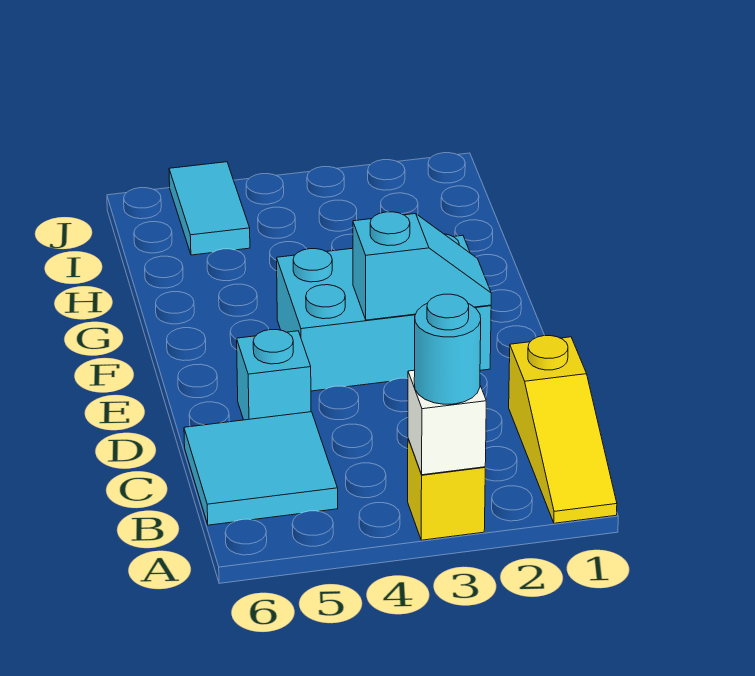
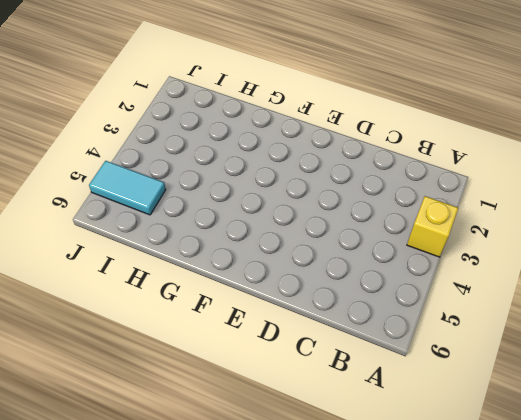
none -> yellow slope A1:C1 level 1 top C
none -> cyan tile B5:C6 level 1

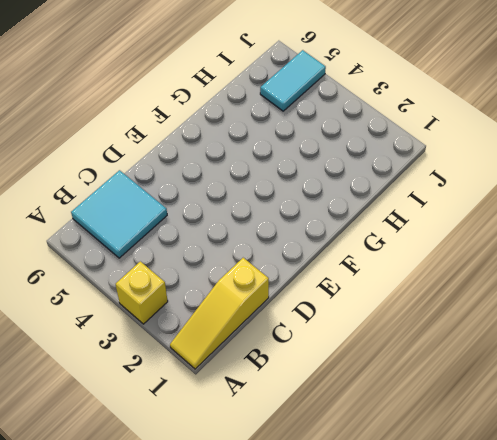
none -> cyan brick D5 level 1
none -> cyan brick E2:F4 level 1

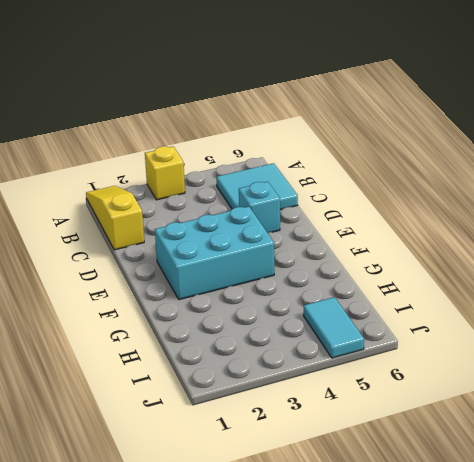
none -> white brick A3 level 2
none -> cyan slope E2:E3 level 2 top 3

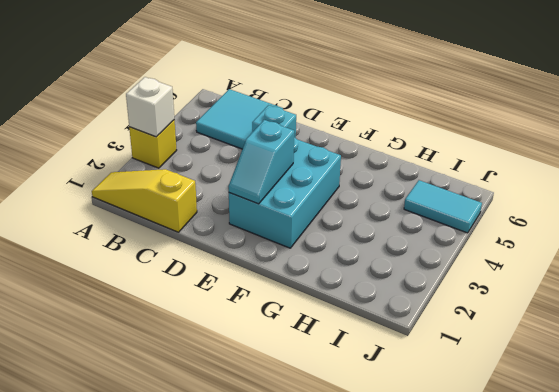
none -> cyan round brick A3 level 3

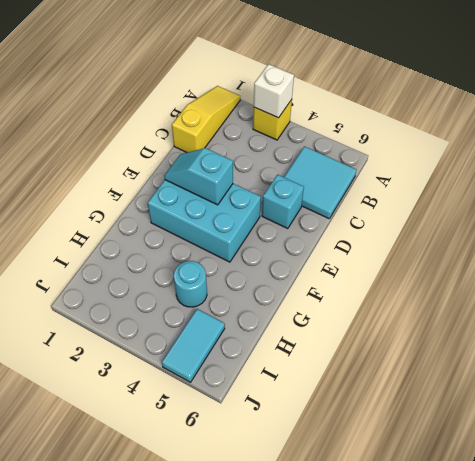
cyan round brick H4 level 1 -> cyan round brick A3 level 3

